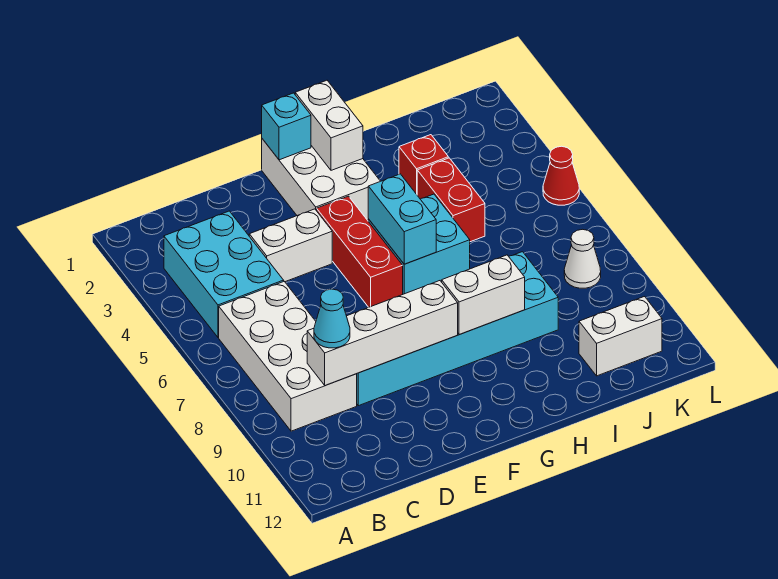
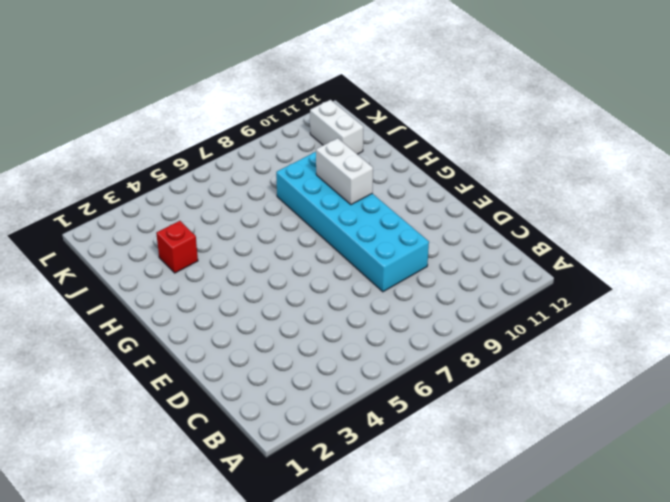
none -> cyan brick B3:C5 level 1
none -> white brick B6:C9 level 1
none -> white brick D4:E4 level 1

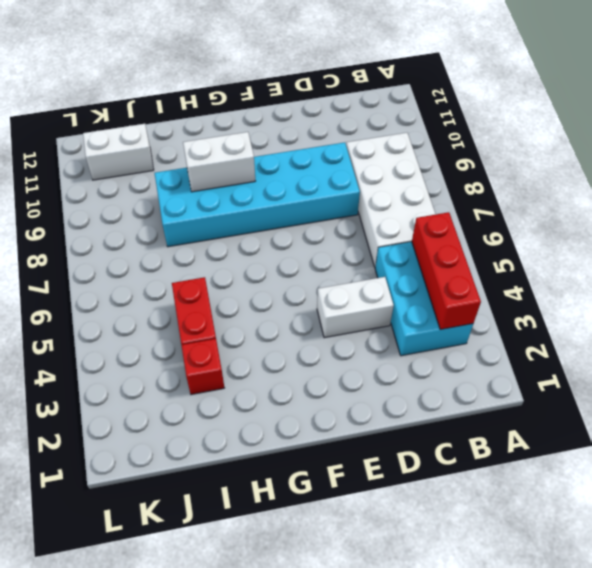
red brick B3:B5 level 2 -> red brick F4:F6 level 1
none -> white brick F1:G3 level 1
none -> cyan brick G5:H6 level 1
none -> white cone K8 level 1

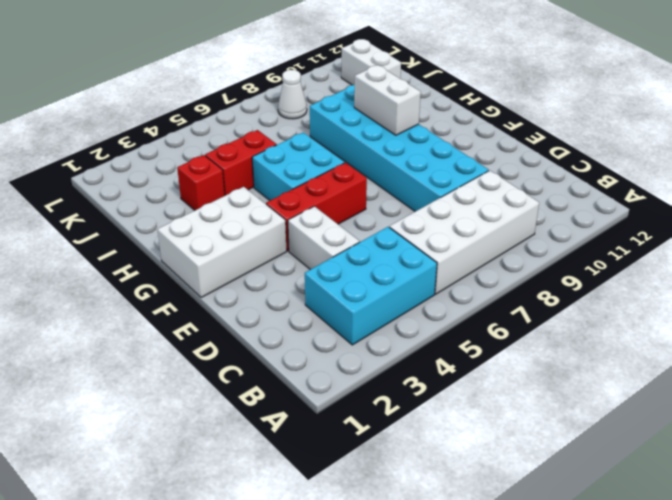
none -> red cone L5 level 1
none -> white brick C9:F9 level 2
none -> cyan brick F1 level 2

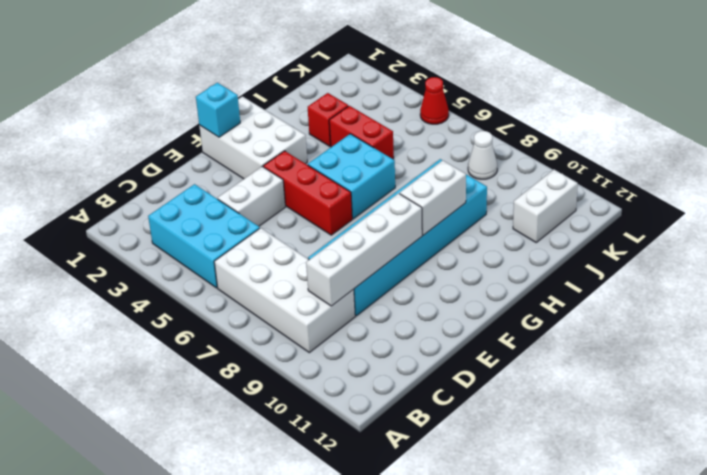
none -> white brick G1:G2 level 2
none -> cyan brick G5:G6 level 2
none -> cyan cone C9 level 3

